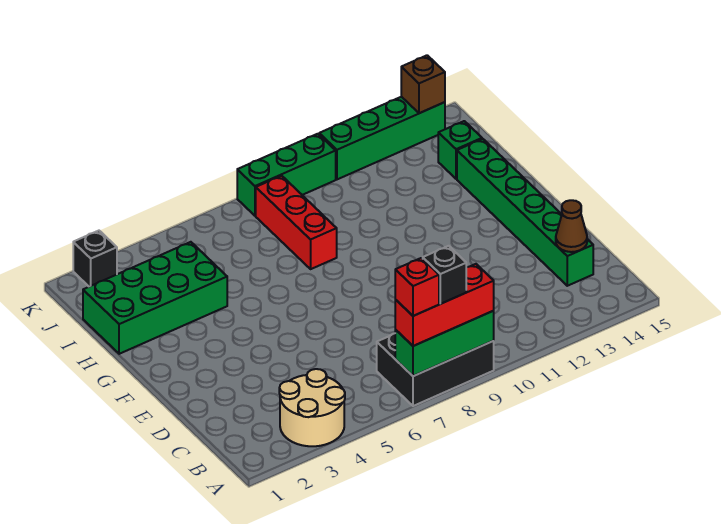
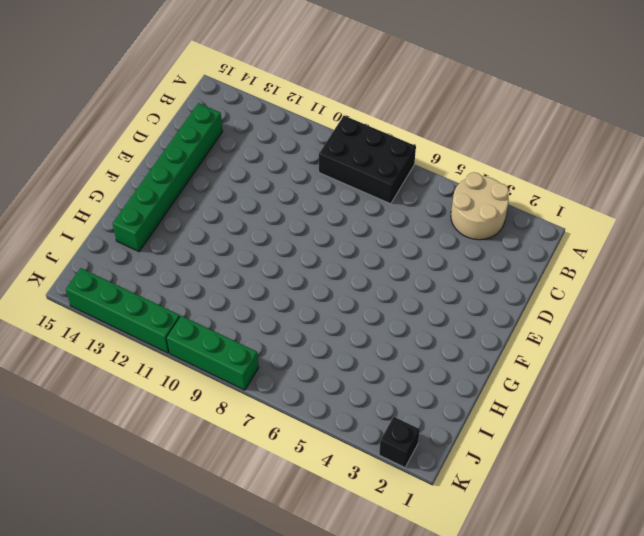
none -> green brick H1:I4 level 1
none -> red brick H8:J8 level 1
none -> green brick I14 level 1

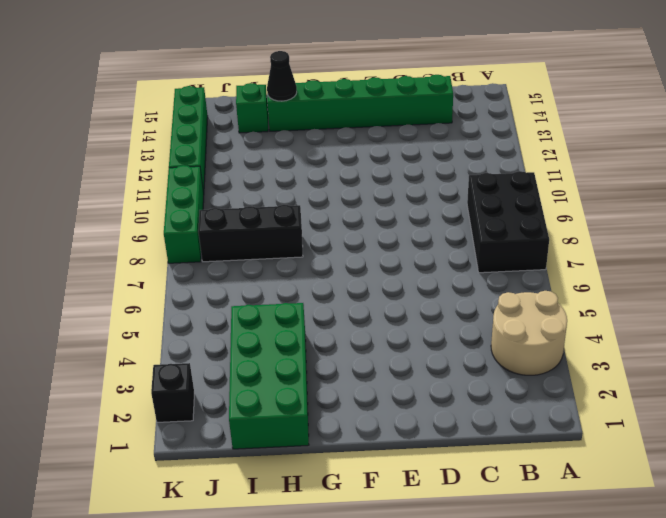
black brick H8:J8 level 1 -> red brick H8:J8 level 1
black cone H14 level 2 -> none
none -> green brick A7:A9 level 2
none -> brown cone C14 level 2
none -> brown brick K14 level 2

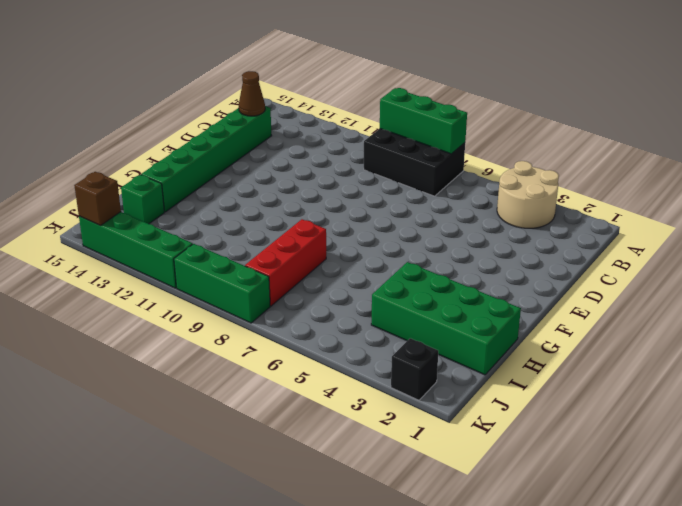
none -> red brick A7:A9 level 3
none -> red brick A7 level 4
none -> black brick A8 level 4

